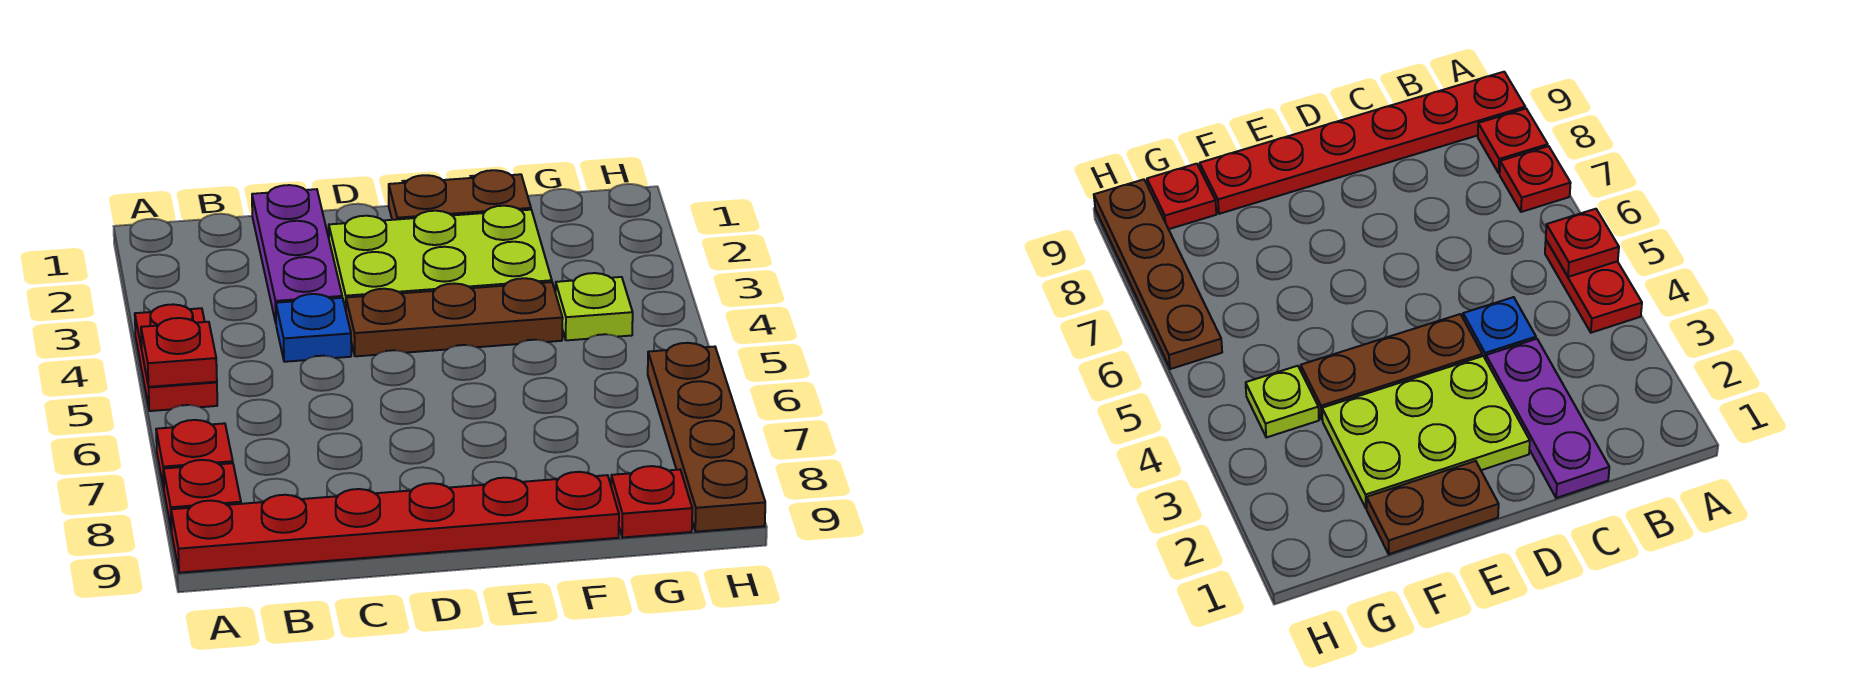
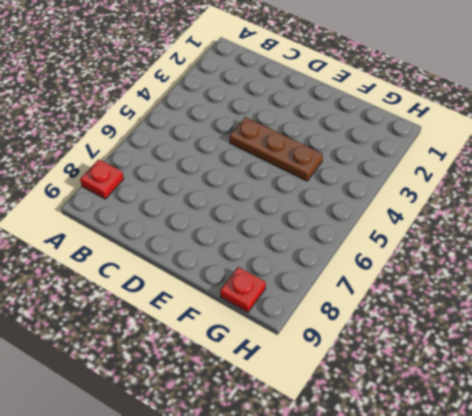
none -> red plate A4:A5 level 1
none -> red plate A7 level 1
none -> red plate A9:F9 level 1

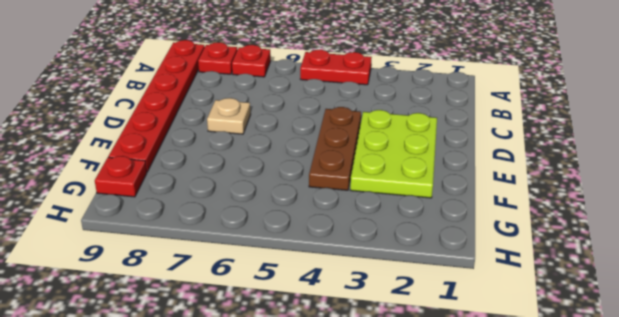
tan plate D7 level 1 -> none
none -> purple plate C1:C3 level 1
none -> blue plate C4 level 1
none -> brown plate E1:F1 level 1

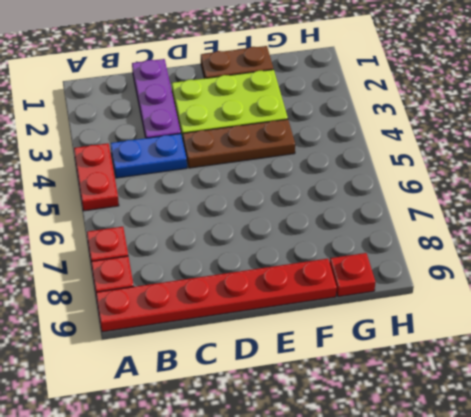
blue plate B4:C4 level 1 -> blue plate C4 level 1
none -> lime plate G4 level 1
none -> brown plate H6:H9 level 1
none -> red plate A5 level 2

